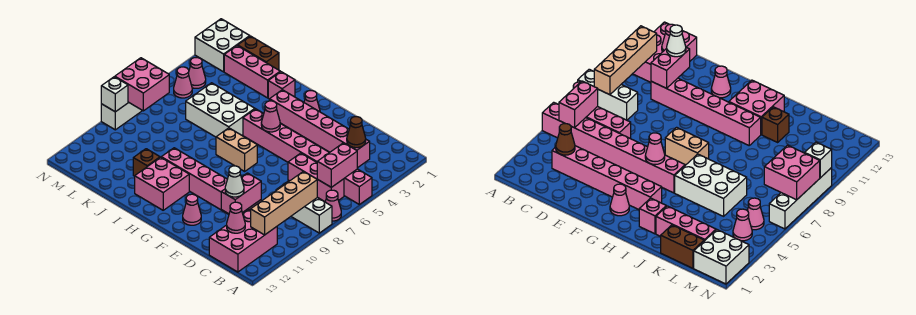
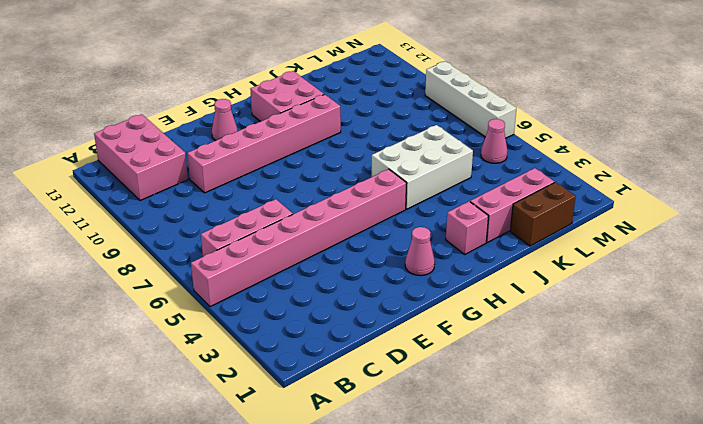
none -> pink cone A7 level 1
none -> white brick A8:C8 level 1
none -> pink brick C3:H3 level 1

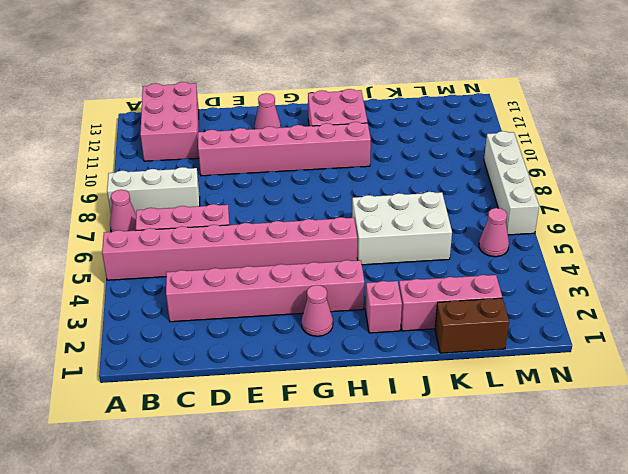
none -> tan brick G7:H7 level 1
none -> brown brick J11 level 1
none -> white brick M1:N2 level 1

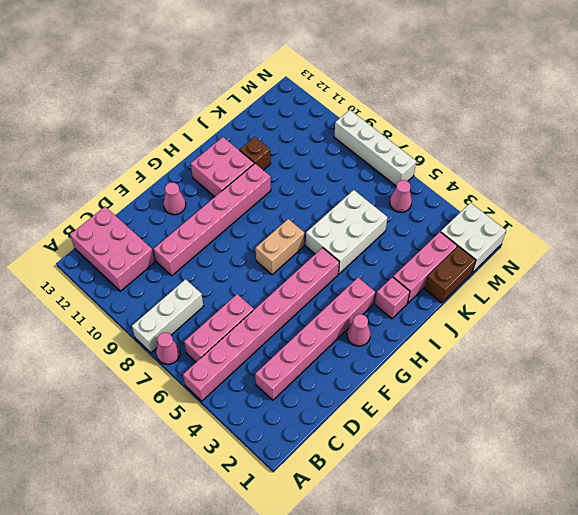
none -> pink cone M4 level 1
none -> pink brick B5:B6 level 2
none -> tan brick B8:B11 level 2

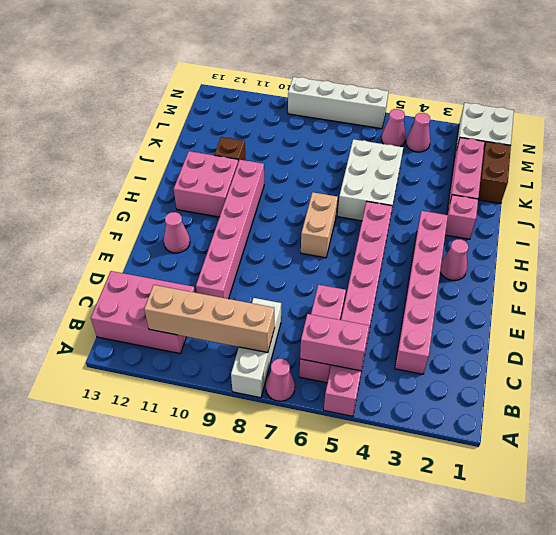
none -> brown cone C3 level 2
none -> pink cone C12 level 2
none -> pink brick D10:D11 level 2

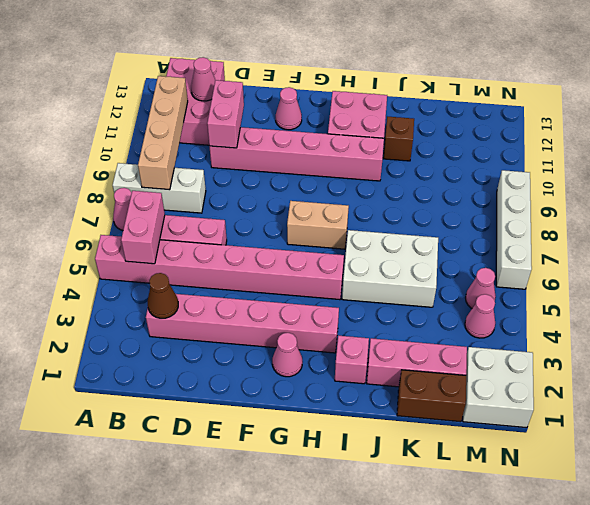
none -> pink cone G5 level 2
none -> pink brick M7:N8 level 2
none -> white brick N9 level 2

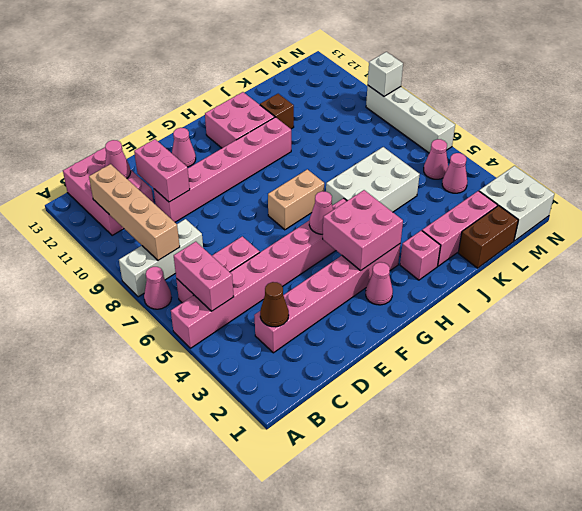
pink brick G3:H4 level 2 -> pink brick M7:N8 level 2
none -> white cone D11 level 3

